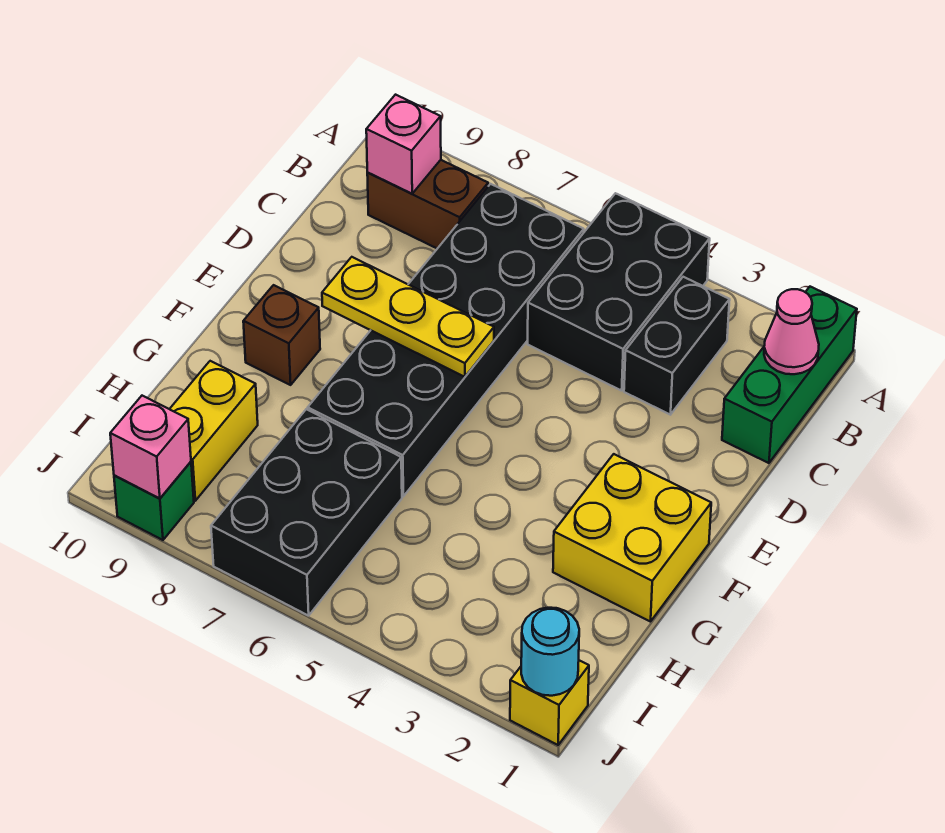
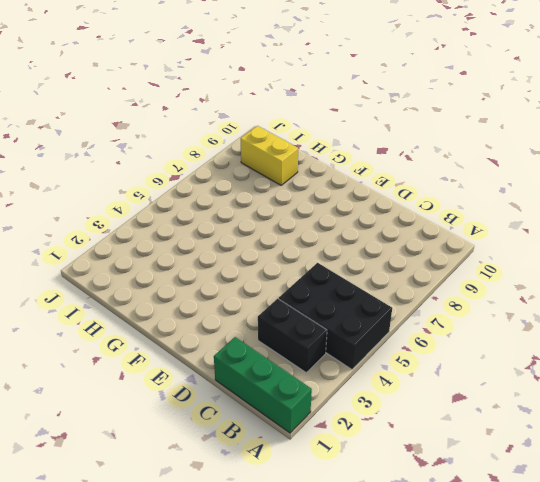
none -> black brick B6:G7 level 1
none -> brown brick B8:B9 level 1
none -> yellow brick F1:G2 level 1

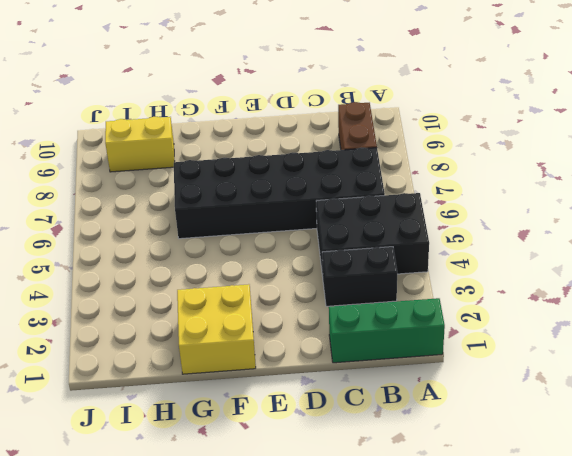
none -> brown brick F9 level 1
none -> black brick H6:J7 level 1
none -> yellow brick J1 level 1

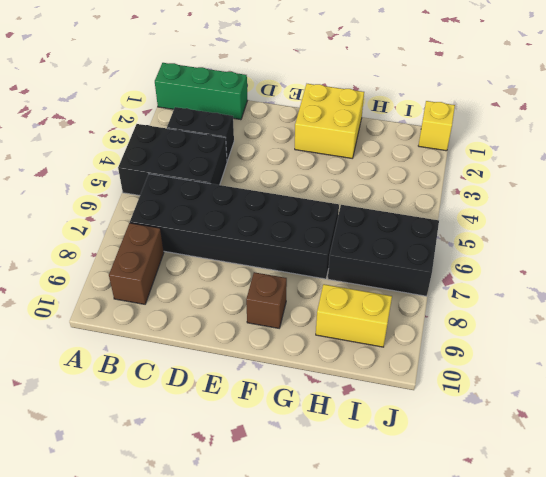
none -> green brick J9 level 1
none -> pink cone B1 level 2
none -> pink brick B9 level 2

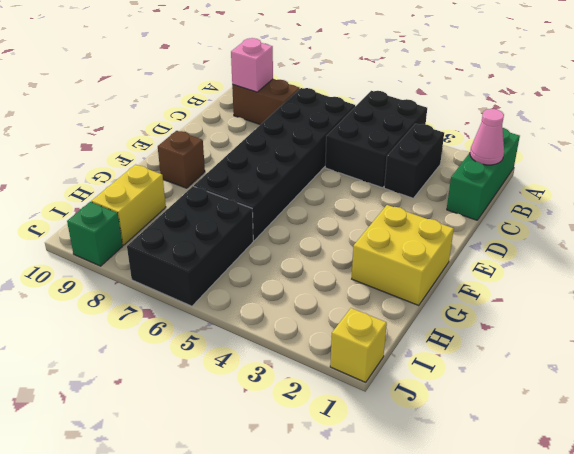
none -> yellow plate E6:E8 level 2
none -> cyan round brick J1 level 2
none -> pink brick J9 level 2

